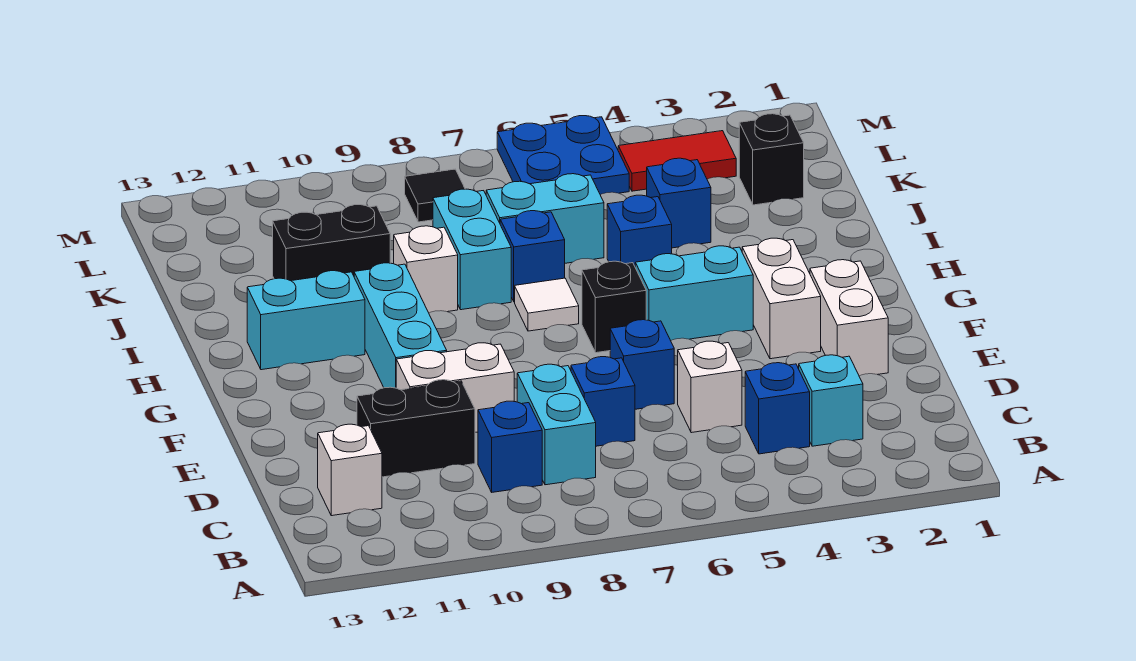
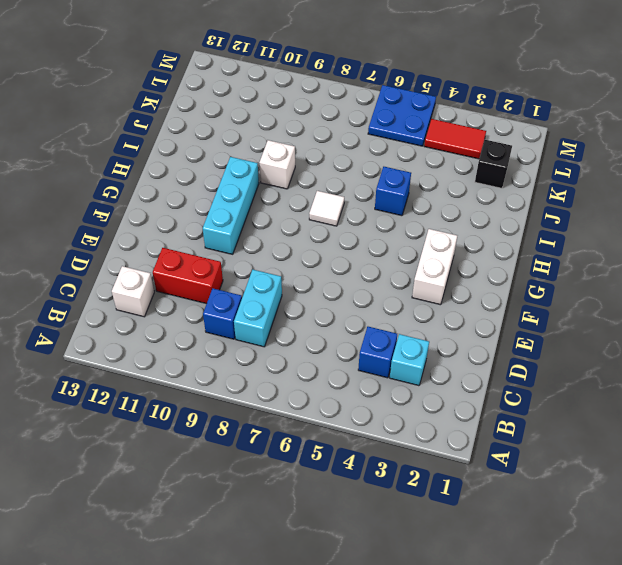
red brick D10:D11 level 1 -> black brick D10:D11 level 1
none -> white brick D5 level 1
none -> blue brick D7 level 1
none -> white brick E2:F2 level 1

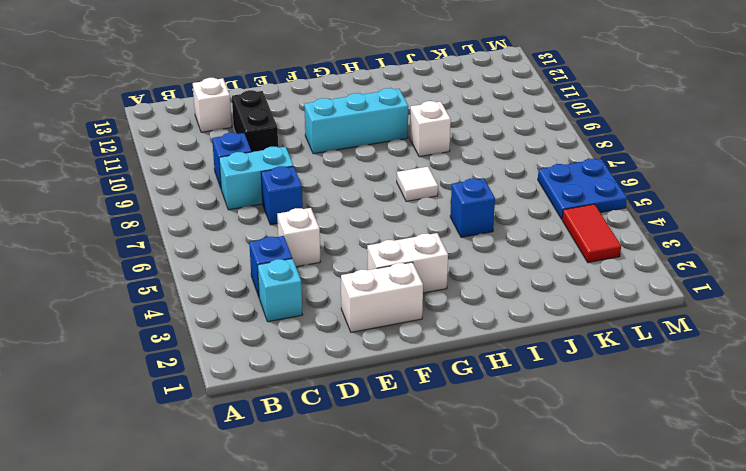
none -> blue brick E6 level 1
none -> white brick E9:E10 level 1
none -> cyan brick G4:G5 level 1

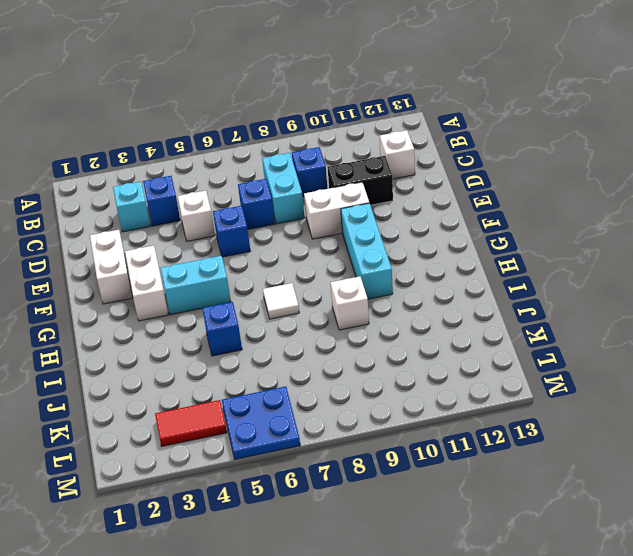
none -> black brick G6 level 1
none -> cyan brick H11:H12 level 1
none -> blue brick I7 level 1

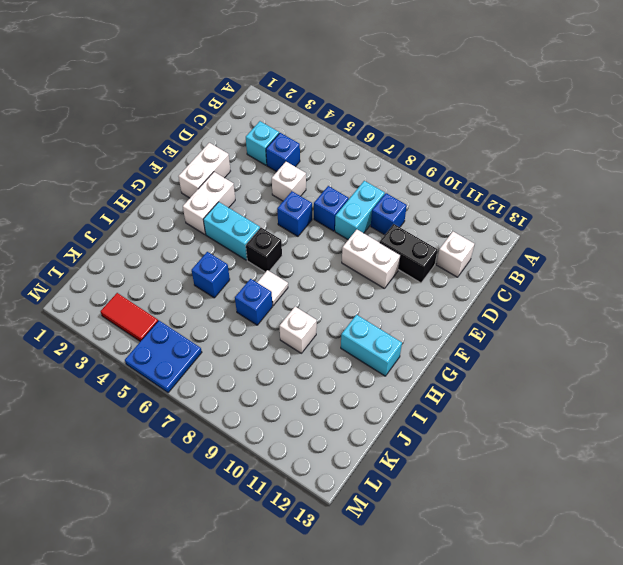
none -> cyan brick F10:H10 level 1
none -> cyan brick I8:J8 level 1
none -> blue brick J4 level 1

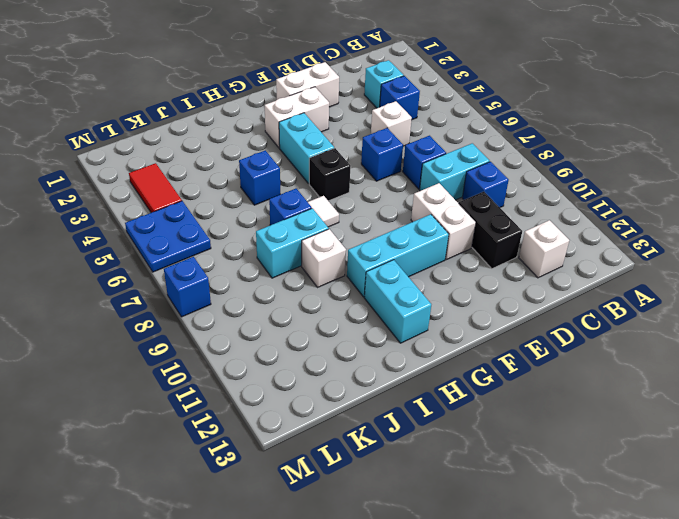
blue brick M8 level 1 -> blue brick J4 level 1
none -> cyan brick J6:J7 level 1
none -> black brick J10:J11 level 1
none -> black brick K2 level 1

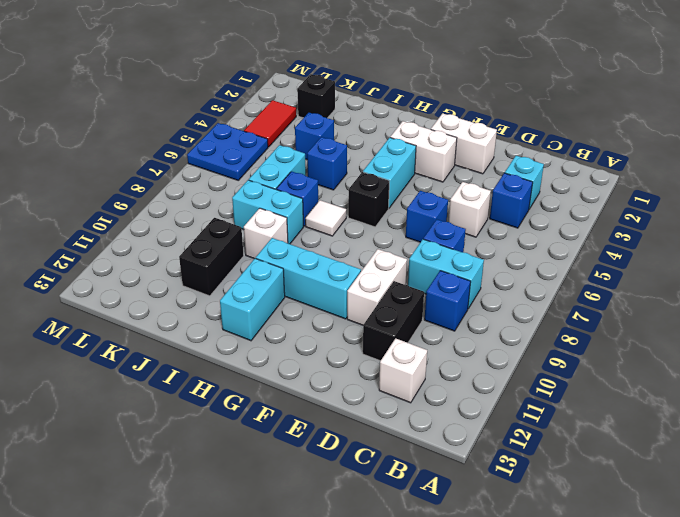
none -> black tile L8 level 1

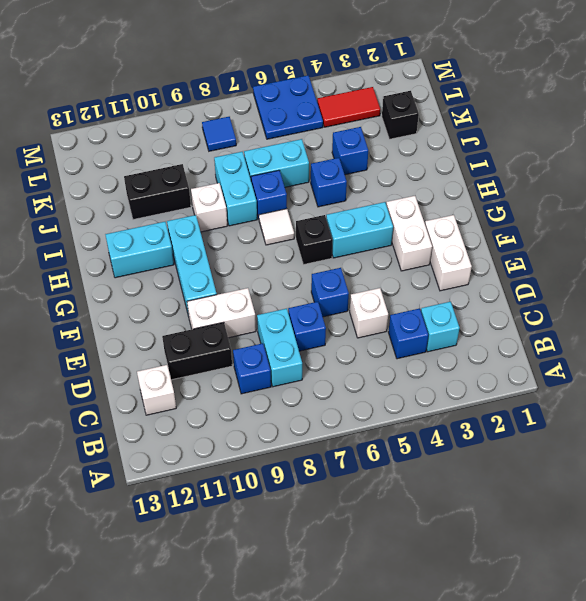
blue tile L8 level 1 -> black tile L8 level 1

